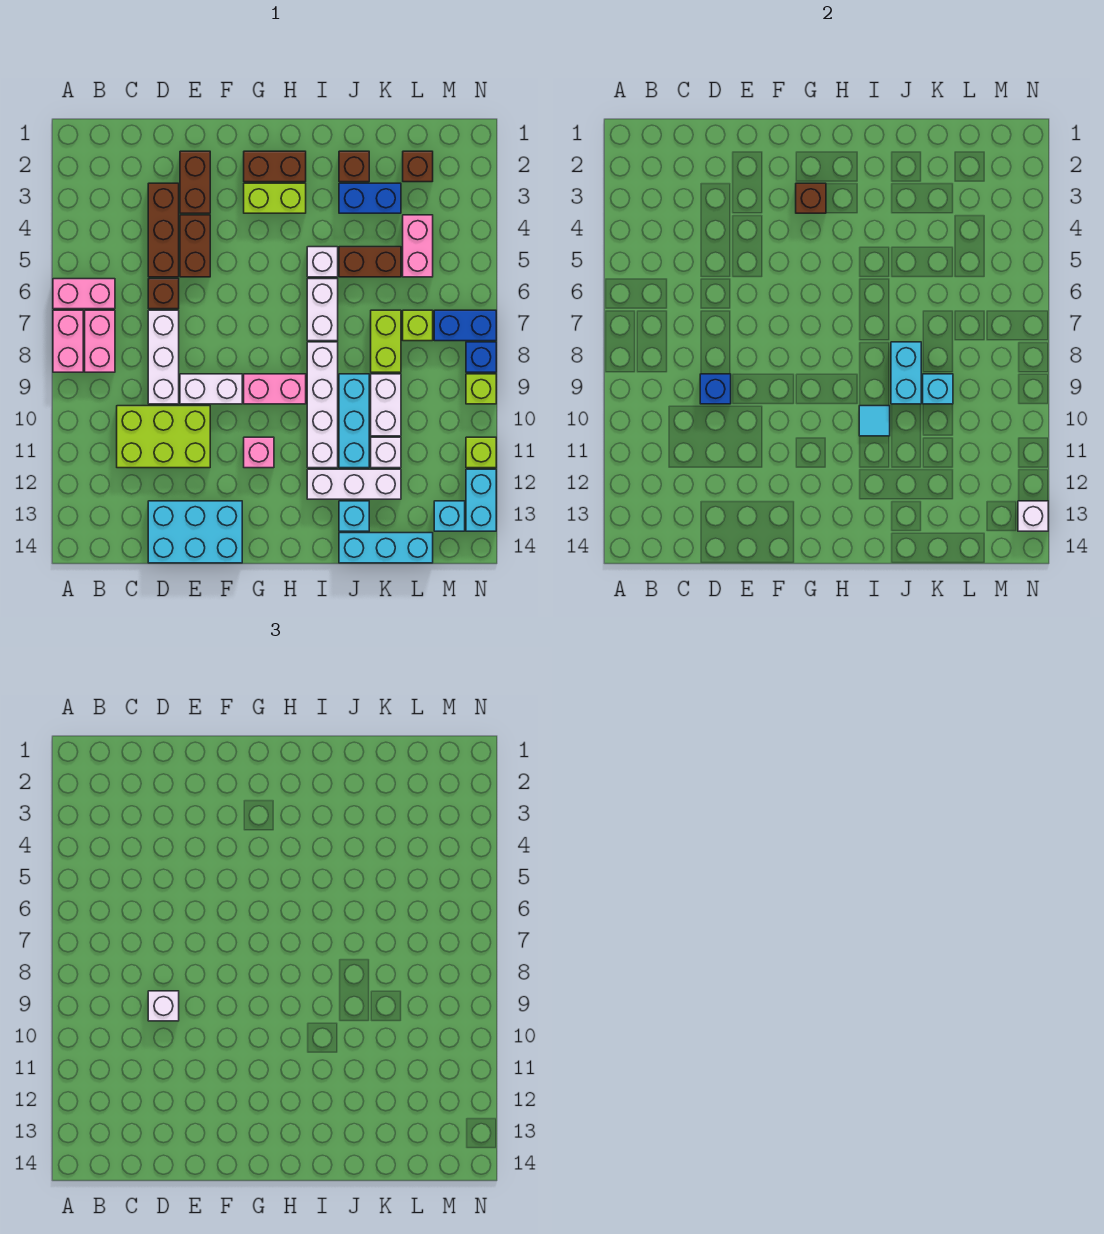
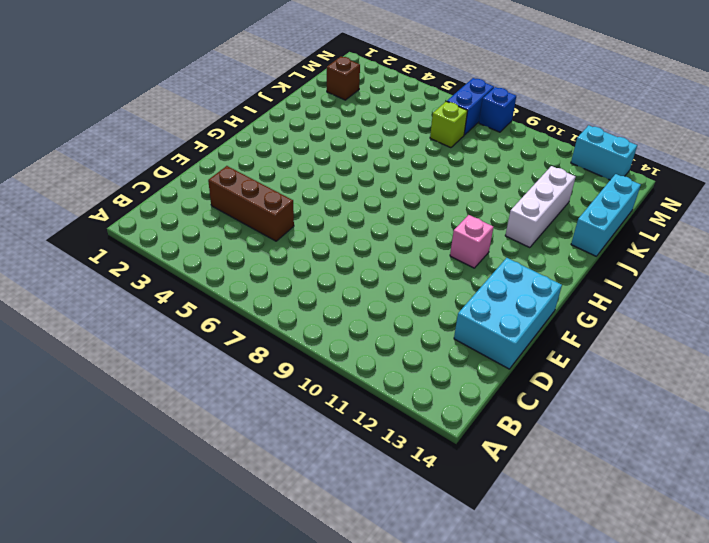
none -> pink brick A6:B6 level 1
none -> pink brick A7:A8 level 1
none -> pink brick B7:B8 level 1
none -> lime brick C10:E11 level 1

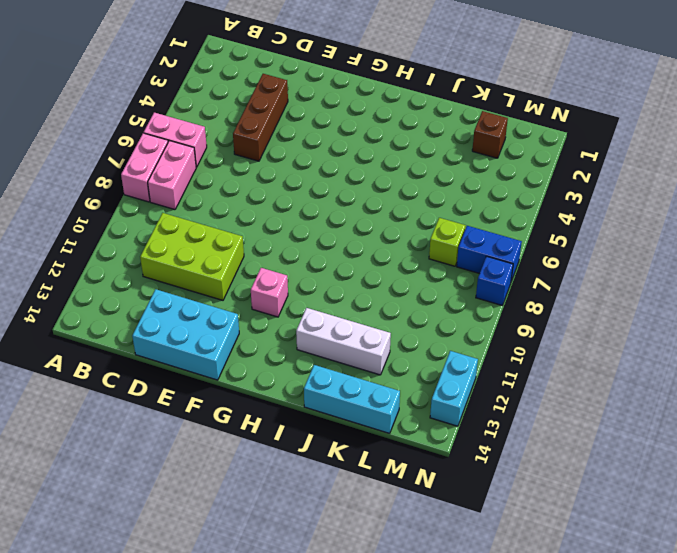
none -> brown brick D6 level 1
none -> white brick D7:D9 level 1
none -> brown brick E2:E3 level 1
none -> brown brick E4:E5 level 1

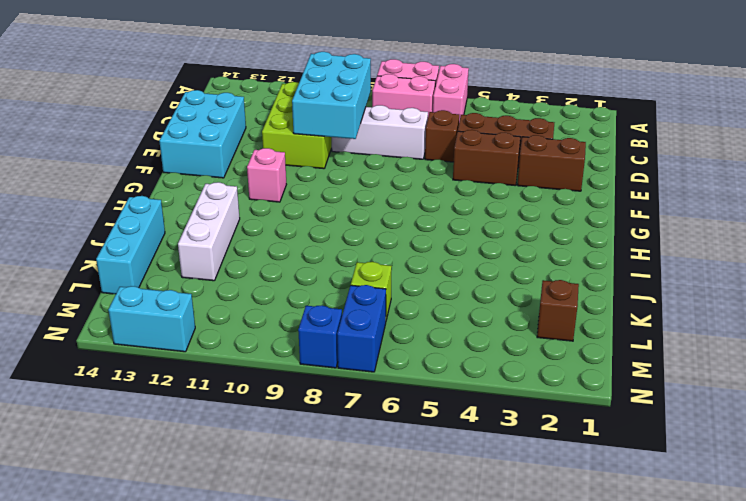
cyan brick C9:E10 level 2 -> blue brick D9 level 2
none -> white brick E9:F9 level 1
none -> brown brick G2:H2 level 1
none -> lime brick G3:H3 level 1
none -> pink brick G9:H9 level 1

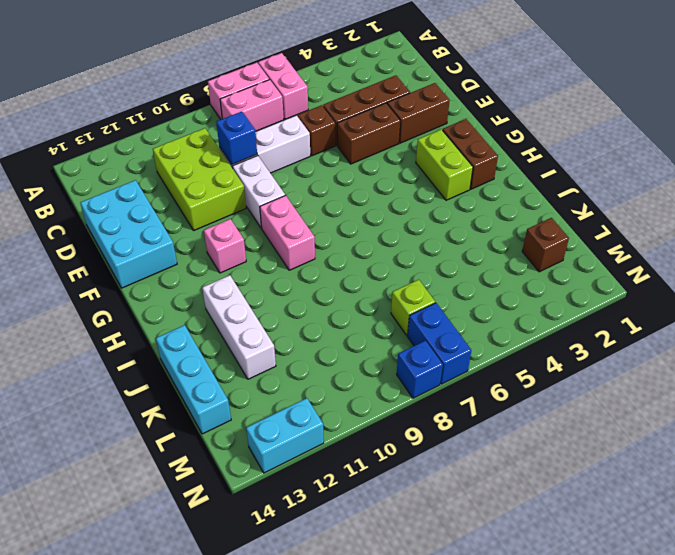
none -> white brick I5 level 1
none -> white brick I6:I7 level 1
none -> white brick I8:I11 level 1
none -> brown brick J2 level 1

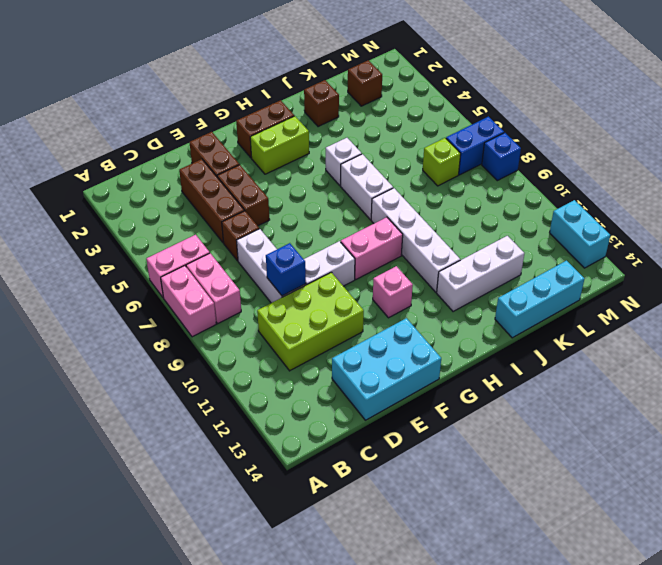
none -> blue brick J3:K3 level 1
none -> brown brick J5:K5 level 1
none -> cyan brick J9:J11 level 1
none -> cyan brick J13 level 1

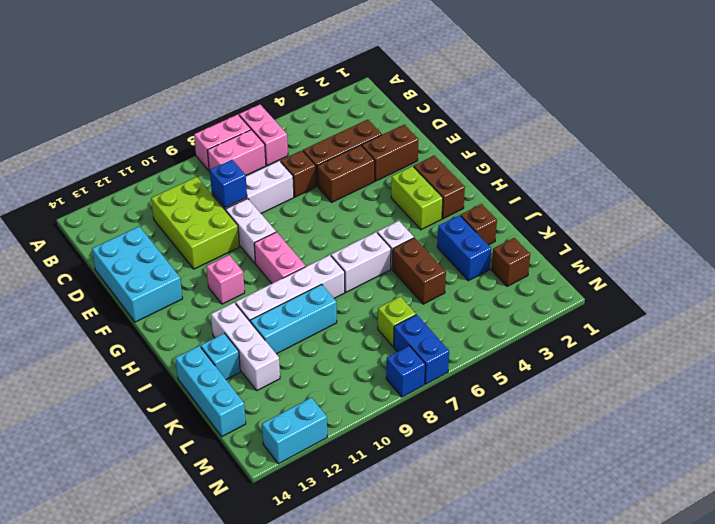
none -> lime brick K7:K8 level 1
none -> white brick K9:K10 level 1
none -> white brick K11 level 1
none -> pink brick L4:L5 level 1

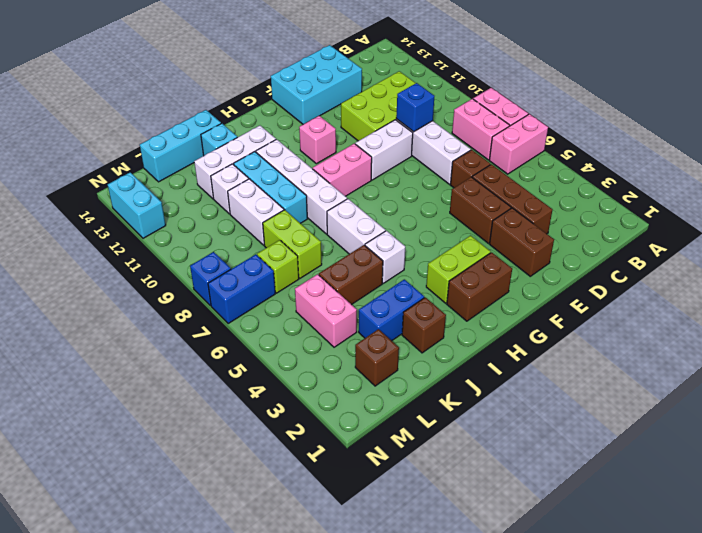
none -> cyan brick M13 level 1
none -> lime brick N9 level 1
none -> lime brick N11 level 1
none -> brown brick G3 level 2

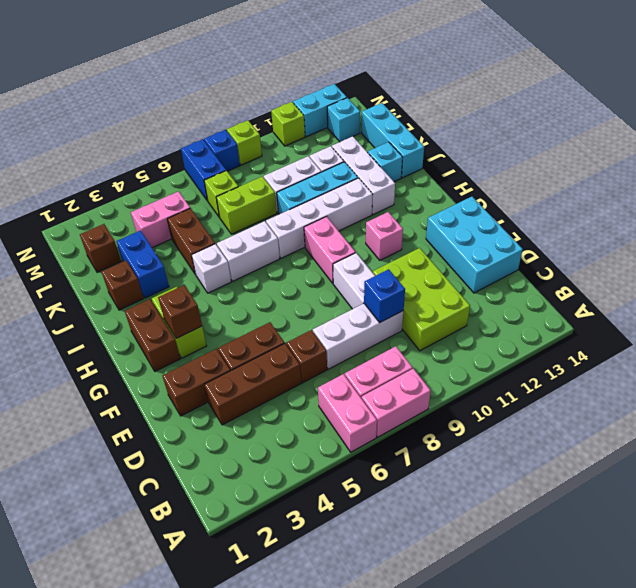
none -> cyan tile I10 level 2
none -> cyan brick J8:J9 level 2
none -> cyan brick K9 level 2
none -> white brick N13 level 2

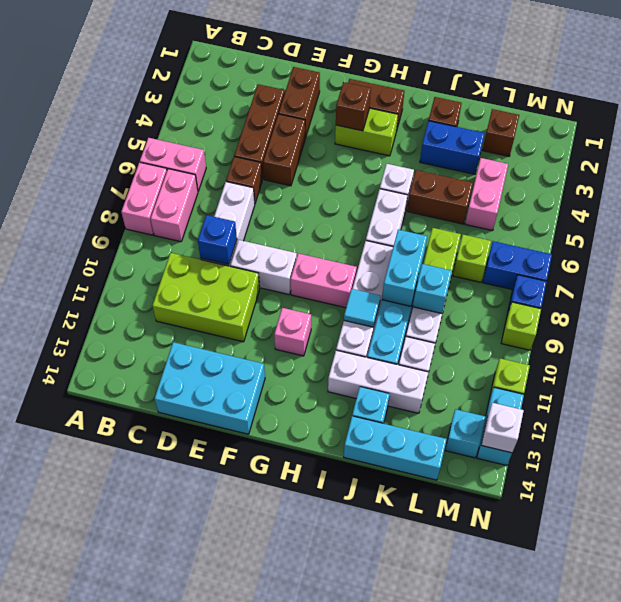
none -> white brick D9 level 3

